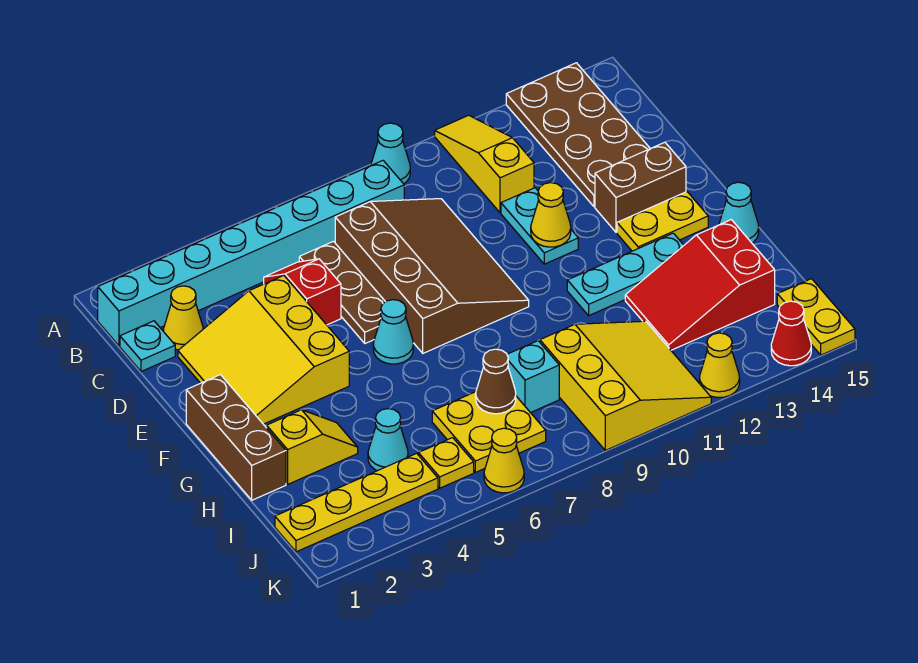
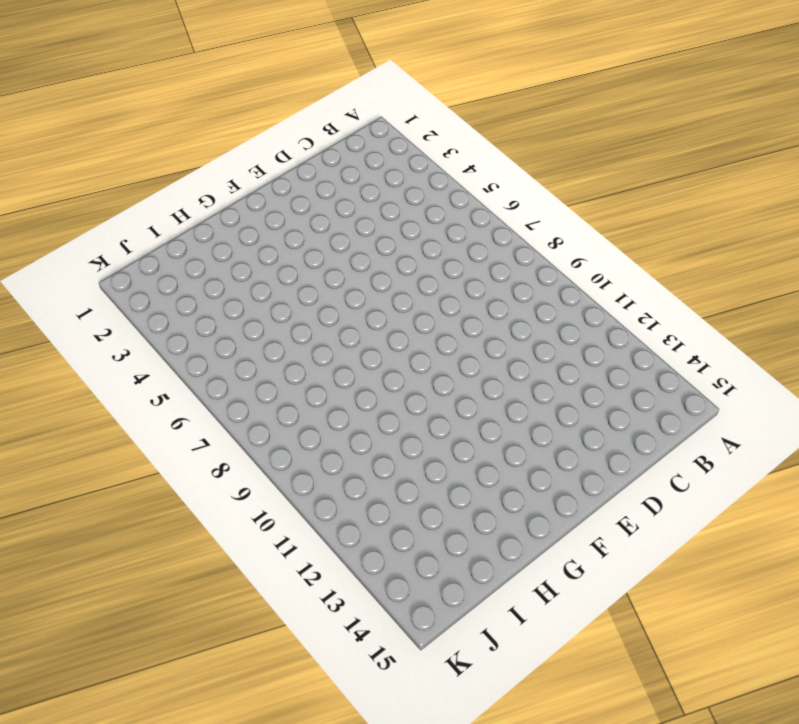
none -> cyan cone A9 level 1
none -> yellow slope A11:C11 level 1 top C
none -> brown plate A13:D14 level 1
none -> cyan brick B1:B8 level 1

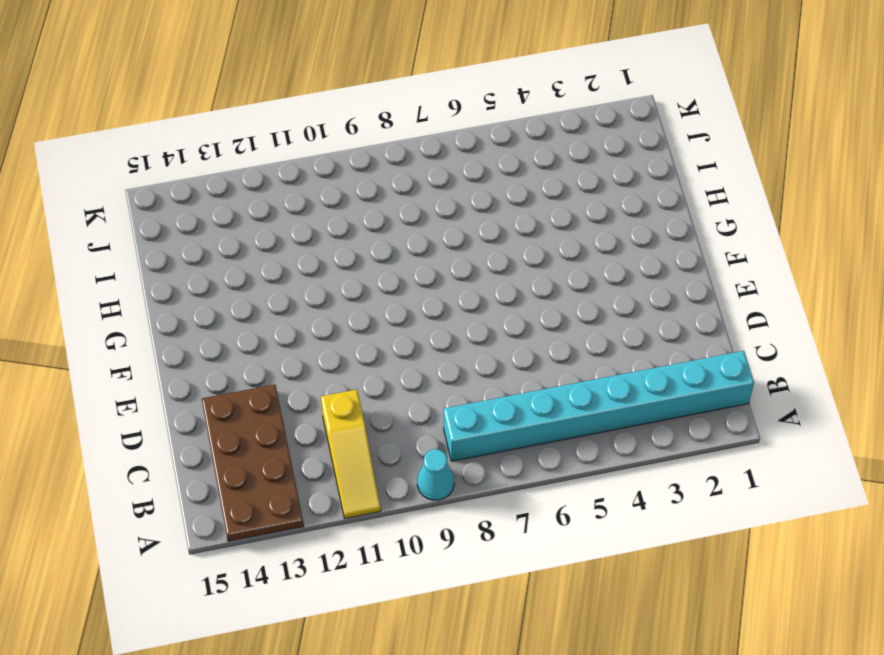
none -> cyan plate C1 level 1
none -> yellow cone C2 level 1
none -> red slope C5:D5 level 1 top D
none -> brown plate C6:E6 level 1

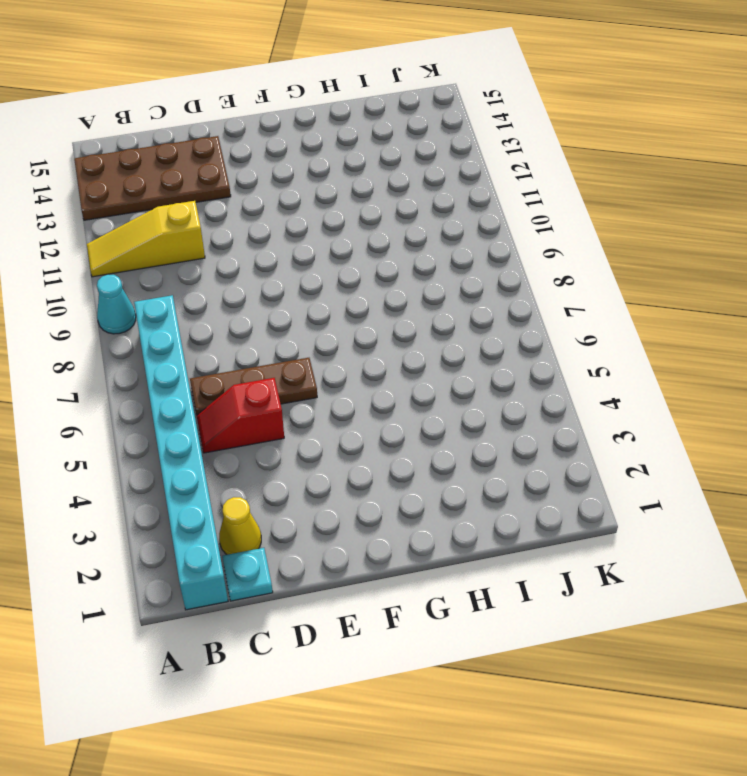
none -> brown slope C7:F9 level 1 top 7
none -> yellow slope D2:F4 level 1 top 4
none -> cyan plate D11:E11 level 1
none -> brown brick E13:E14 level 1

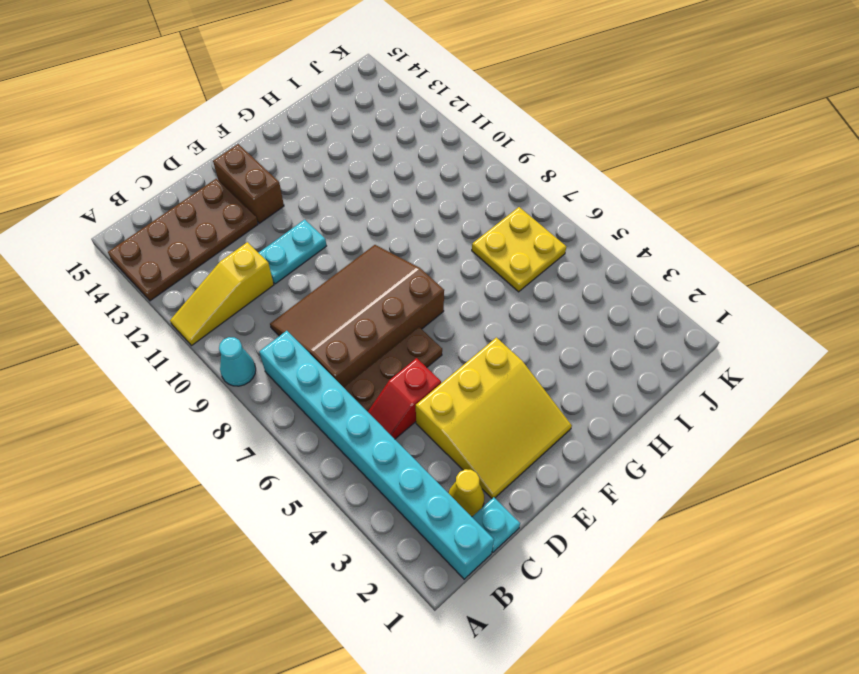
none -> brown brick F1:H1 level 1
none -> cyan cone F6 level 1
none -> yellow plate F13:F14 level 1
none -> cyan plate G11:G13 level 1

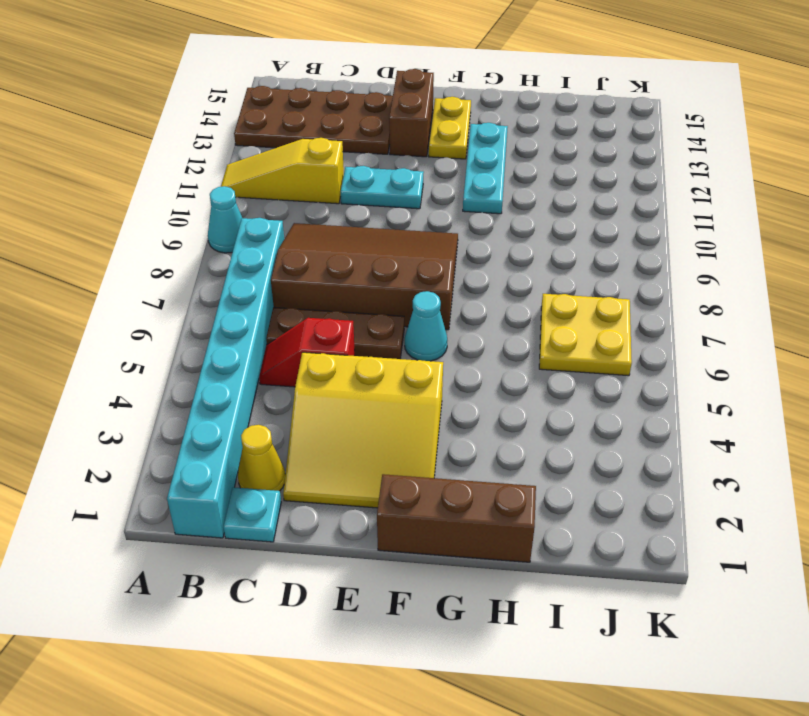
none -> cyan cone G15 level 1
none -> yellow slope H2:H3 level 1 top 2
none -> red slope H12:I14 level 1 top 14
none -> cyan cone I4 level 1

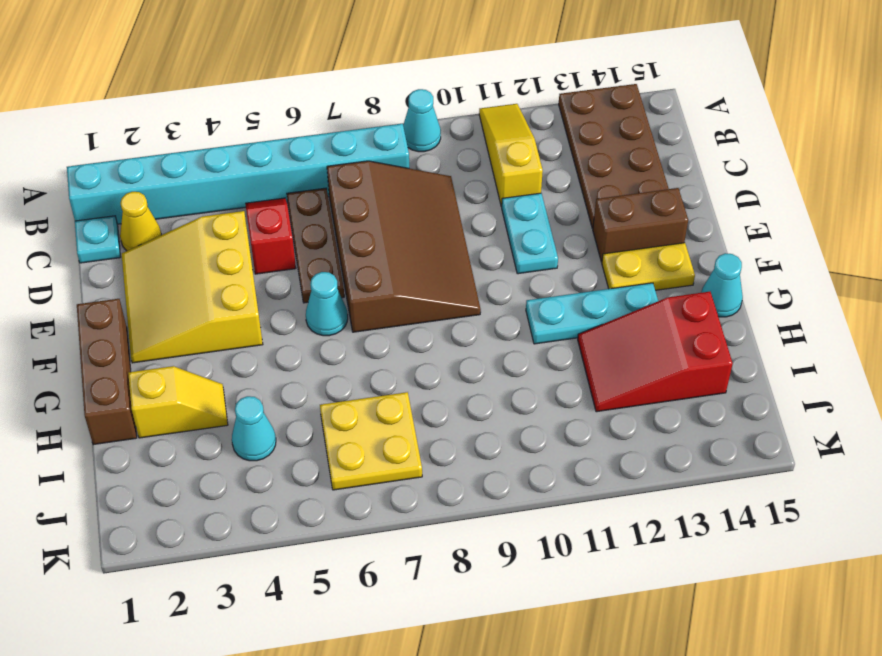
none -> cyan brick I8 level 1
none -> yellow slope I9:K11 level 1 top 9
none -> yellow plate J1:J4 level 1
none -> yellow plate J5 level 1

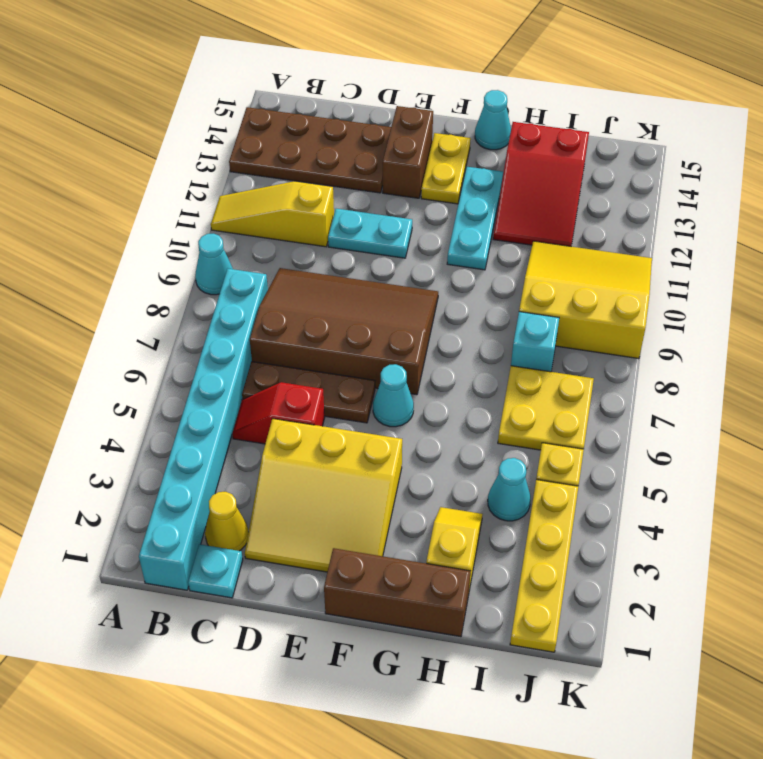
none -> yellow plate J15:K15 level 1
none -> yellow cone K6 level 1
none -> yellow cone K12 level 1
none -> red cone K14 level 1

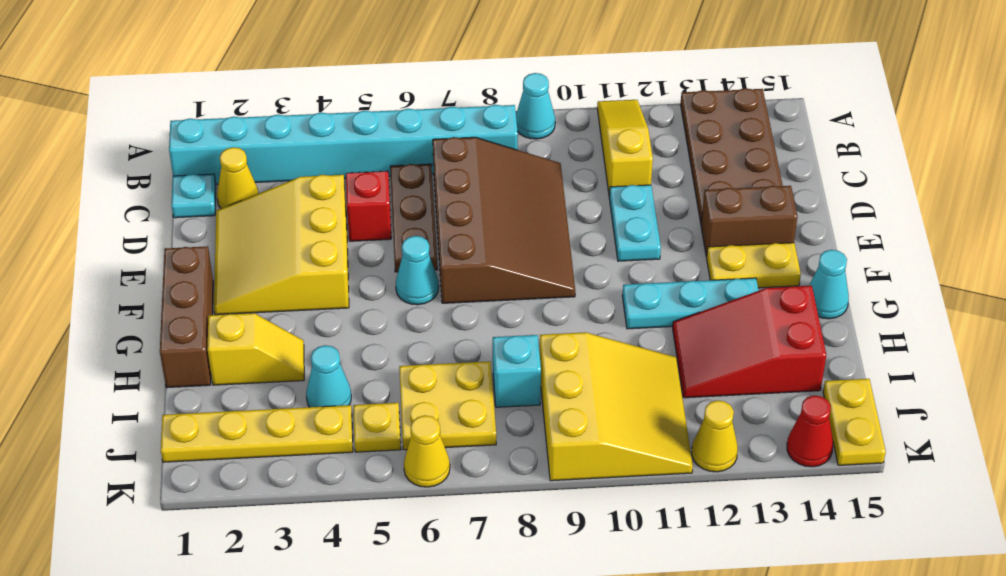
none -> yellow cone E11 level 2
none -> brown cone I7 level 2

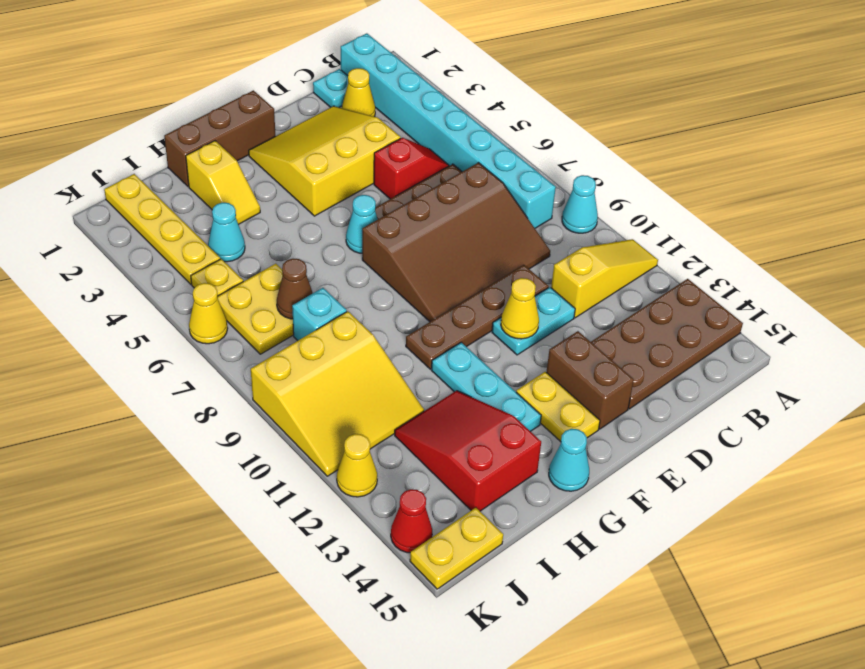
brown plate D10:G10 level 1 -> none

